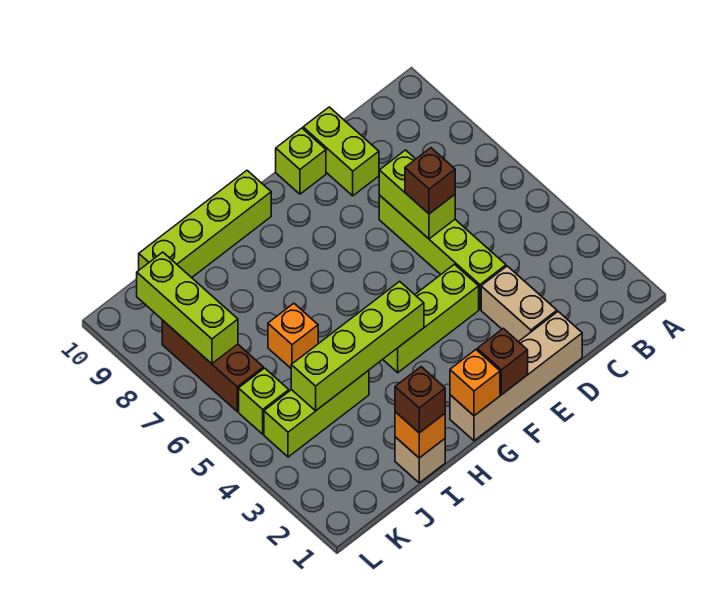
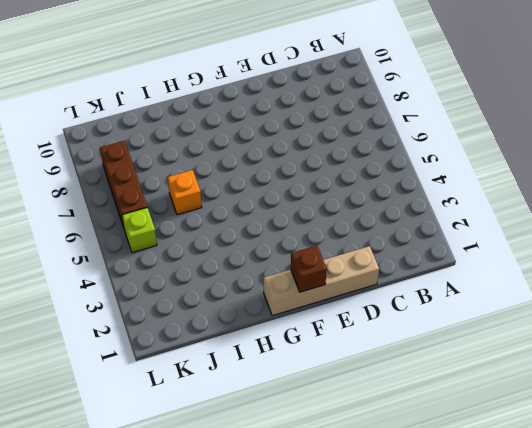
none -> tan brick D2:D3 level 1
none -> lime brick D4:D7 level 1
none -> lime brick D9:D10 level 1

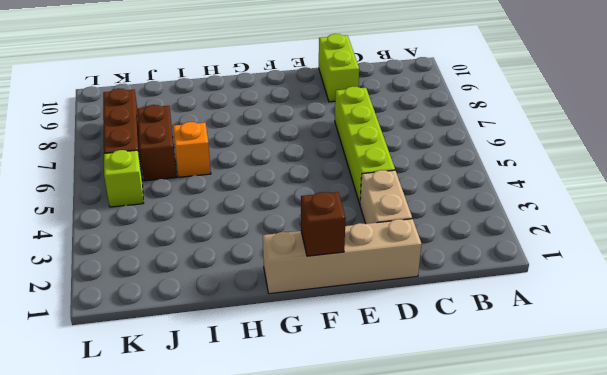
brown brick J6:J7 level 1 -> none
none -> lime brick E4:G4 level 1
none -> lime brick E10 level 1
none -> lime brick G10:J10 level 1

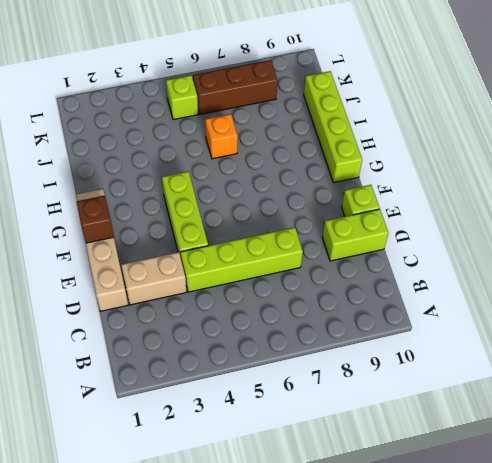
none -> tan brick I1 level 1
none -> lime brick I4:K4 level 1
none -> lime brick D6:D7 level 2

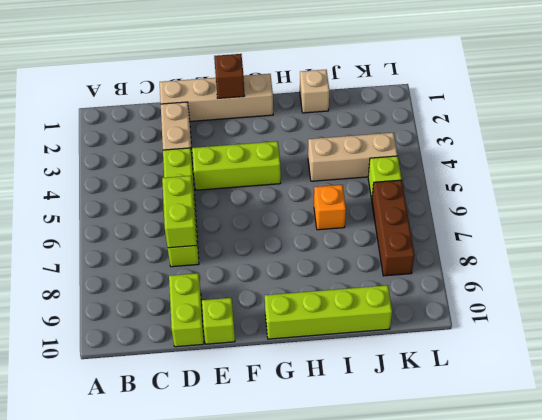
tan brick I4:K4 level 1 -> lime brick I4:K4 level 1
none -> orange brick G1 level 2
none -> lime brick G4:J4 level 2
none -> orange brick I1 level 2

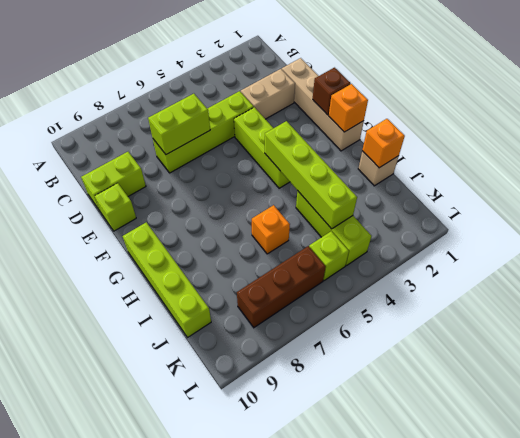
none -> lime brick K7:K9 level 2
none -> brown brick D6 level 3
none -> brown brick I1 level 3

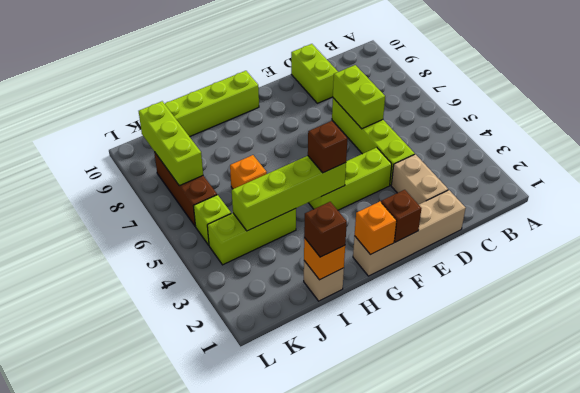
brown brick G4 level 3 -> brown brick D6 level 3
none -> lime brick E10 level 1

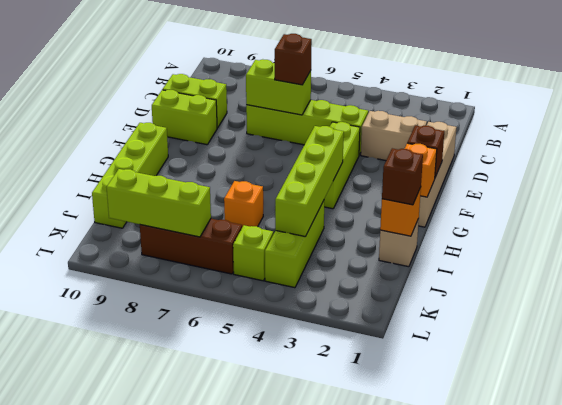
lime brick E9:E10 level 1 -> lime brick E10 level 1

